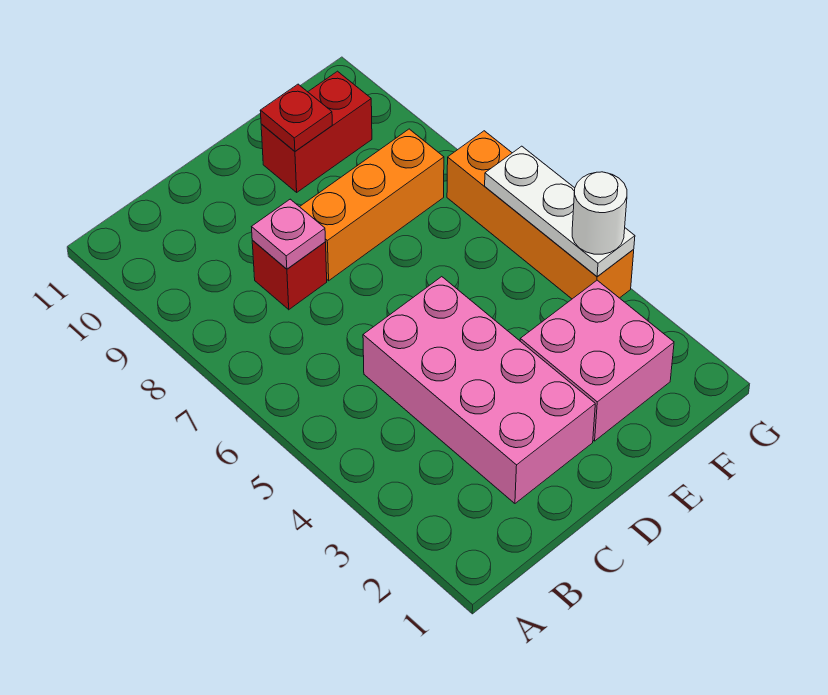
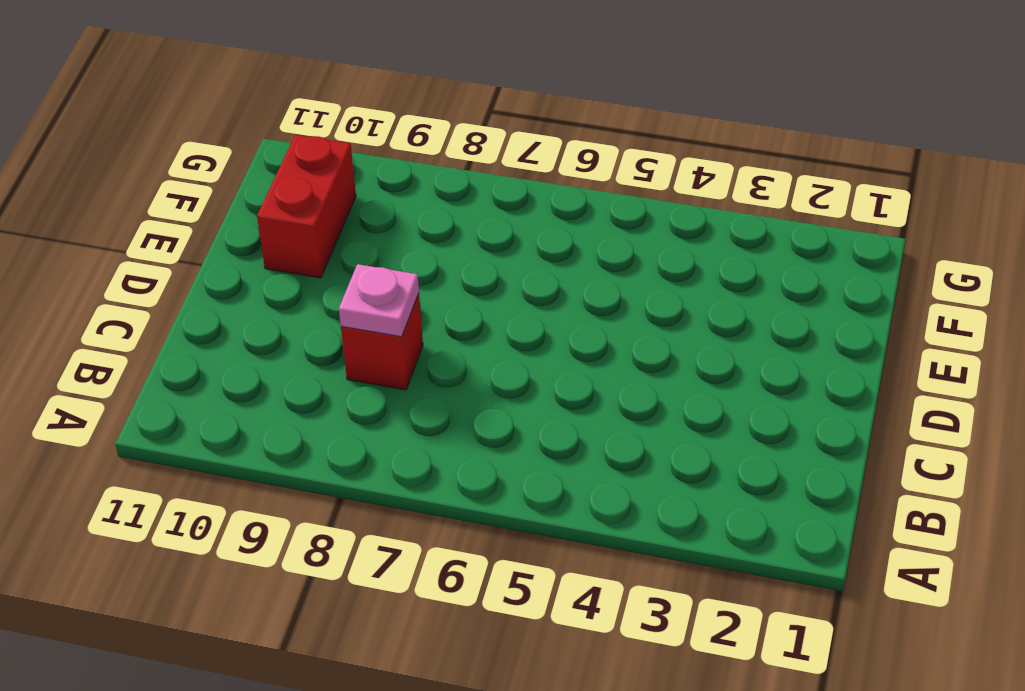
none -> pink brick C2:D5 level 1
none -> orange brick D8:F8 level 1

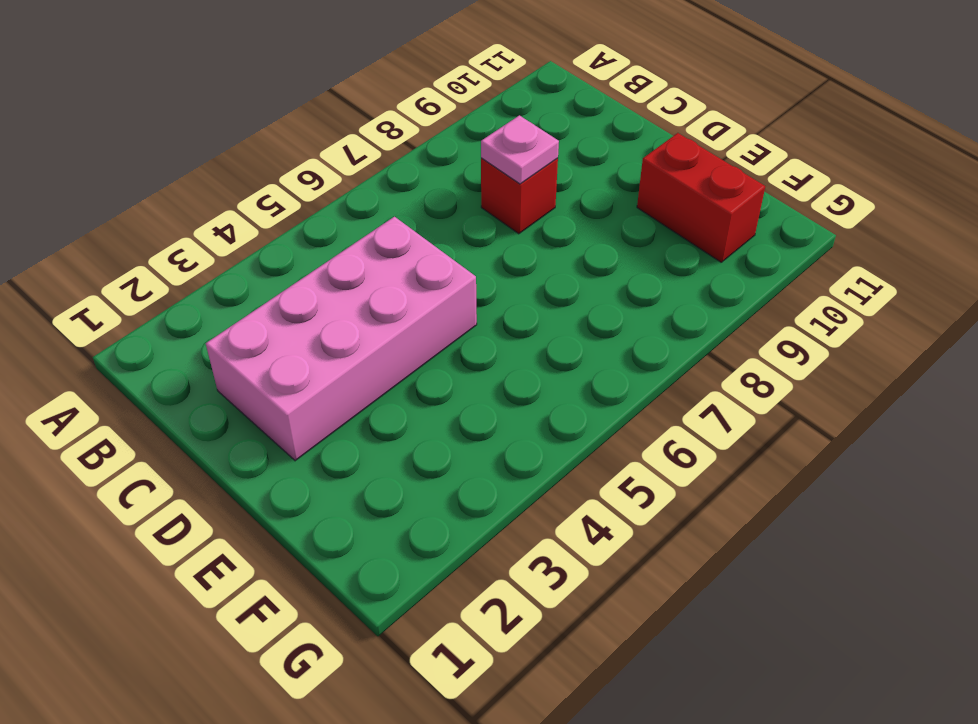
none -> orange brick D8:F8 level 1
none -> pink brick E2:F3 level 1

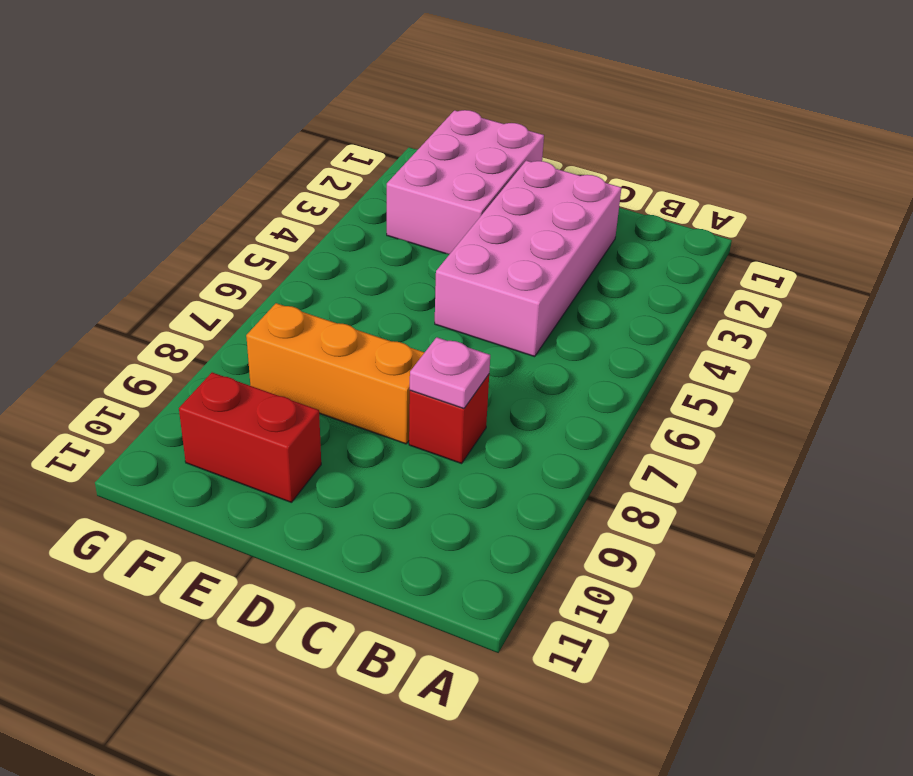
pink brick E1:F3 level 1 -> pink brick E2:F3 level 1
none -> orange brick G4:G7 level 1
none -> red plate E10 level 2

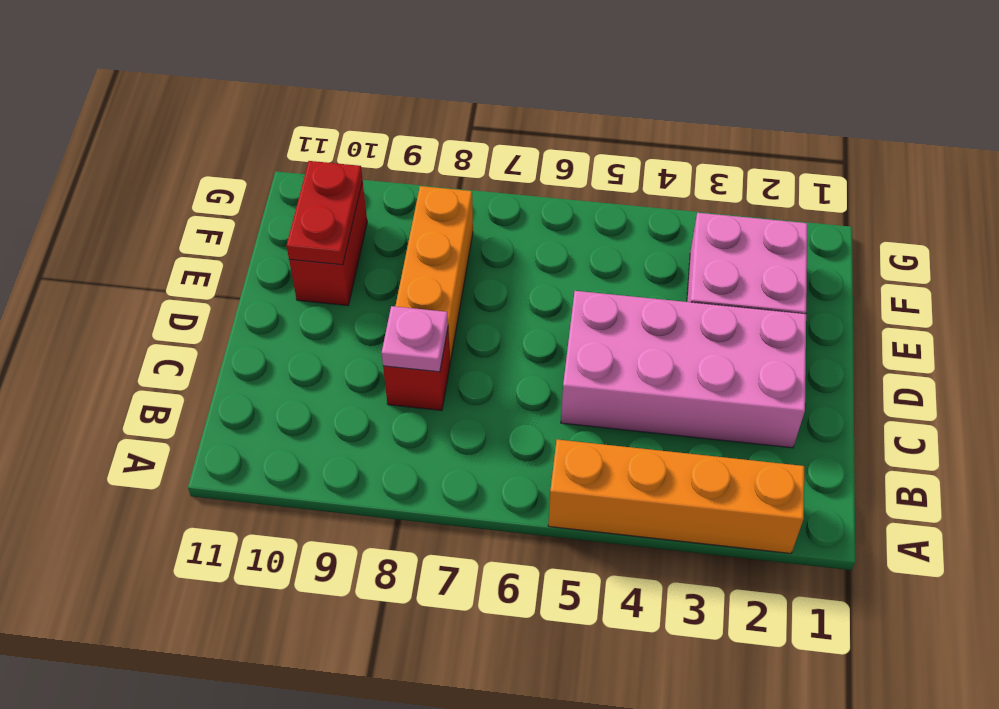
orange brick A2:A5 level 1 -> orange brick G4:G7 level 1
red plate E10:F10 level 2 -> red plate E10 level 2
none -> white plate G4:G6 level 2
none -> white round brick G4 level 3

